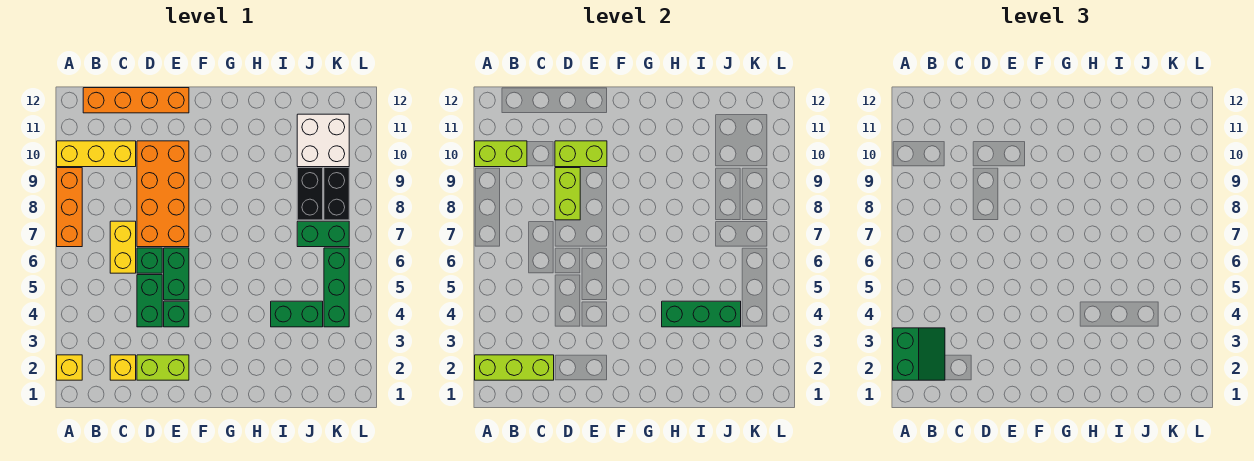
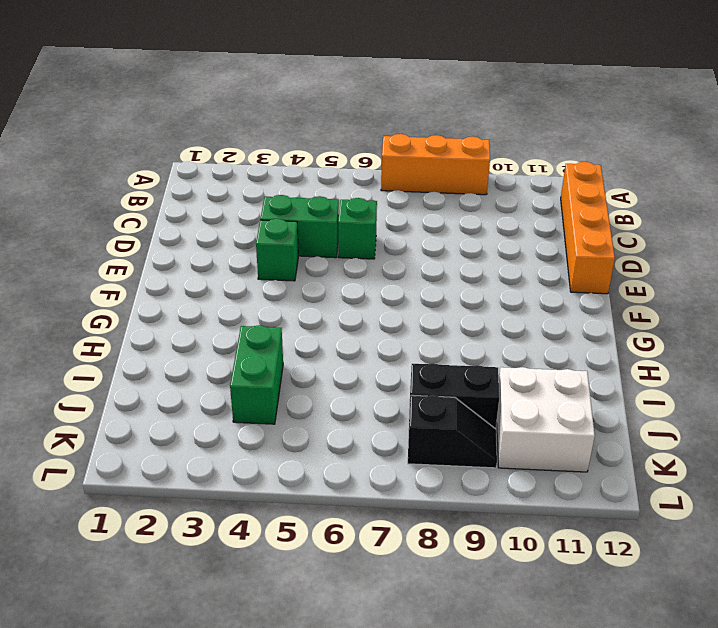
black slope K8:K9 level 1 top 8 -> black brick K8:K9 level 1
none -> yellow brick A2 level 1
none -> yellow brick A10:C10 level 1
none -> yellow brick C2 level 1

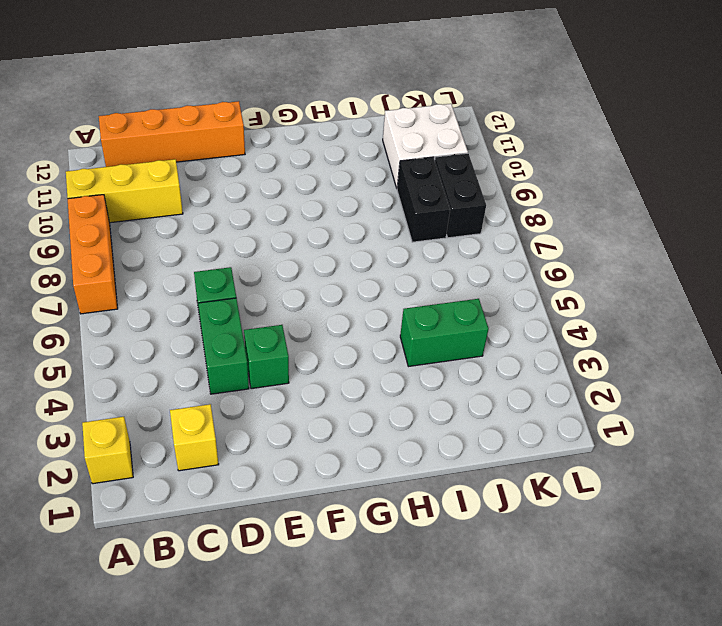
none -> yellow brick C6:C7 level 1
none -> lime brick D2:E2 level 1
none -> orange brick D7:E10 level 1

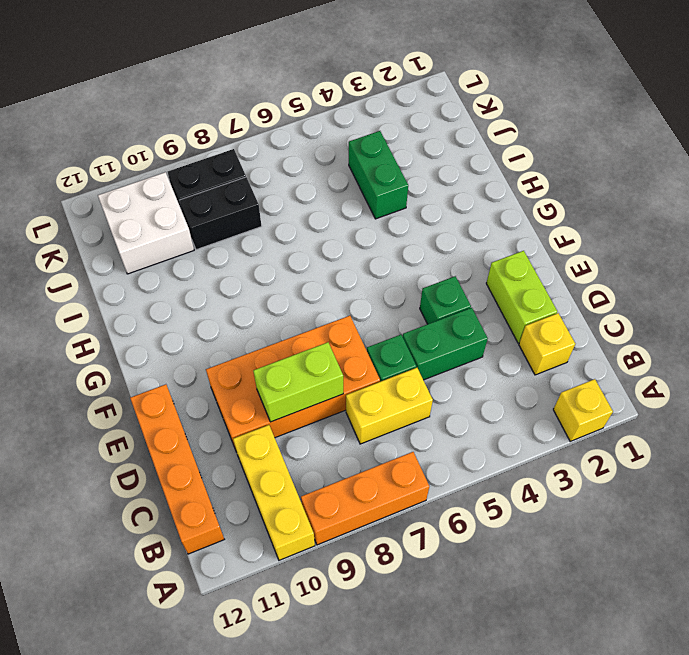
none -> green brick E5:E6 level 1
none -> green brick J7:K7 level 1
none -> green brick K4:K6 level 1

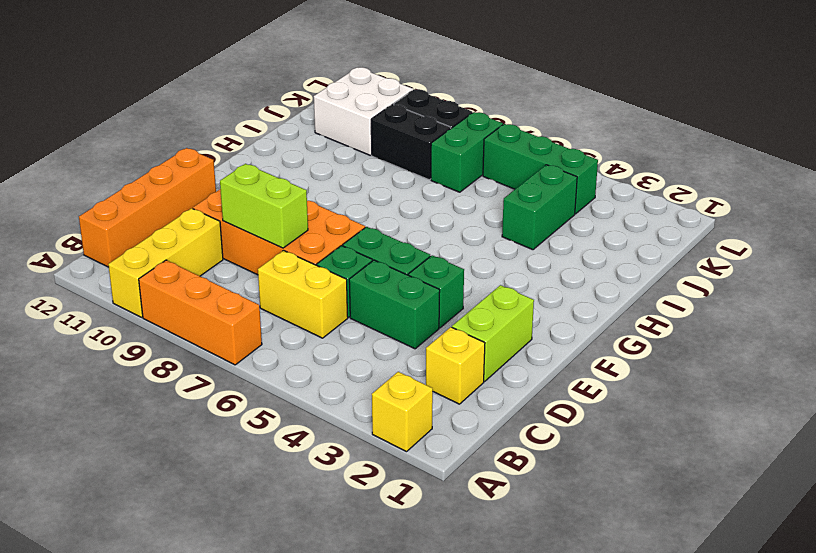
none -> lime brick A2:C2 level 2
none -> lime brick A10:B10 level 2
none -> lime brick D10:E10 level 2

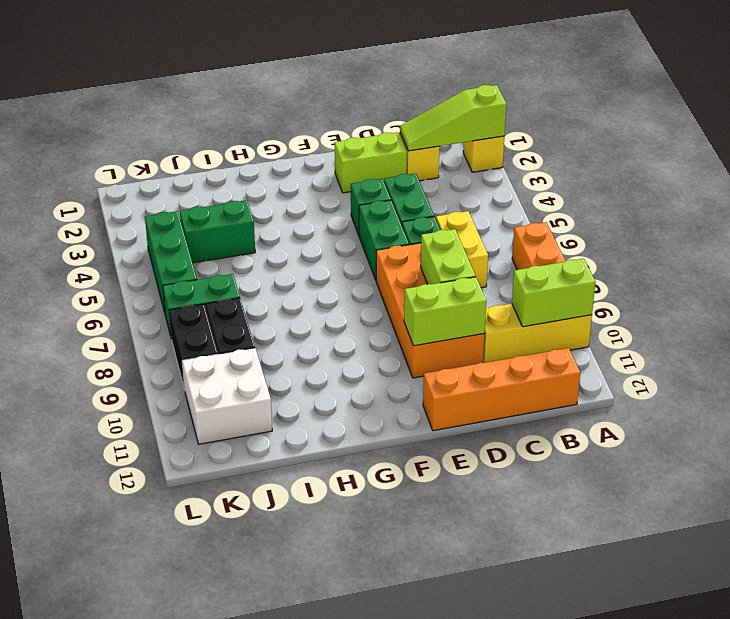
lime slope A2:C2 level 2 top A -> lime brick A2:C2 level 2
none -> green brick H4:J4 level 2
none -> green slope A2:B3 level 3 top A

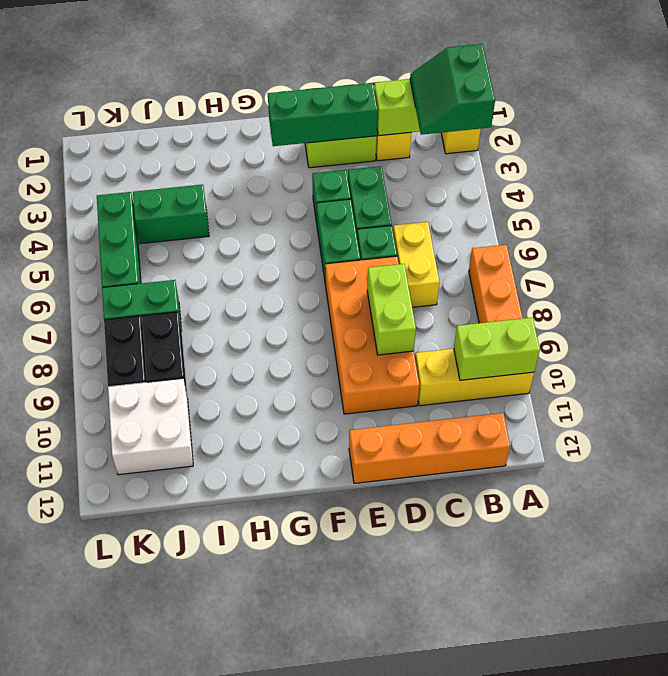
green brick D2:F2 level 2 -> green brick H4:J4 level 2
none -> lime brick D10:E10 level 2

